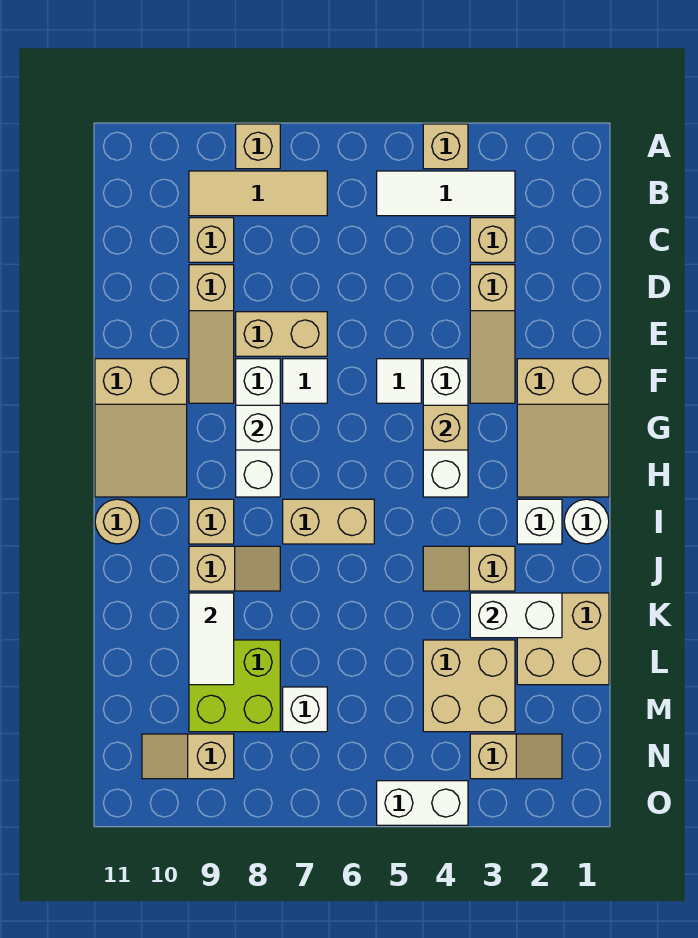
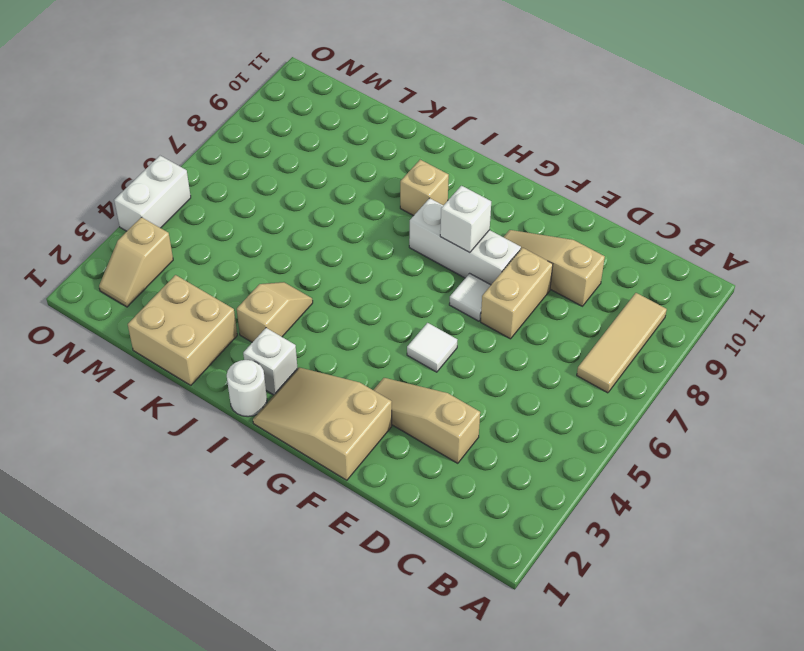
none -> tan brick A4 level 1
none -> tan brick A8 level 1
none -> white tile B3:B5 level 1
none -> tan brick C3 level 1

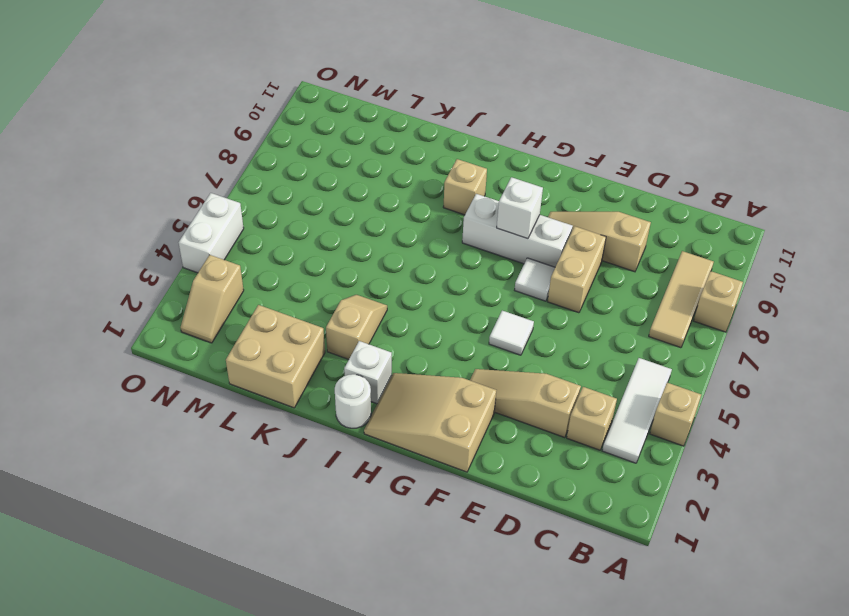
none -> tan brick C9 level 1
none -> white brick F4:H4 level 1
none -> tan slope F10:H11 level 1 top F
none -> tan brick I6:I7 level 1

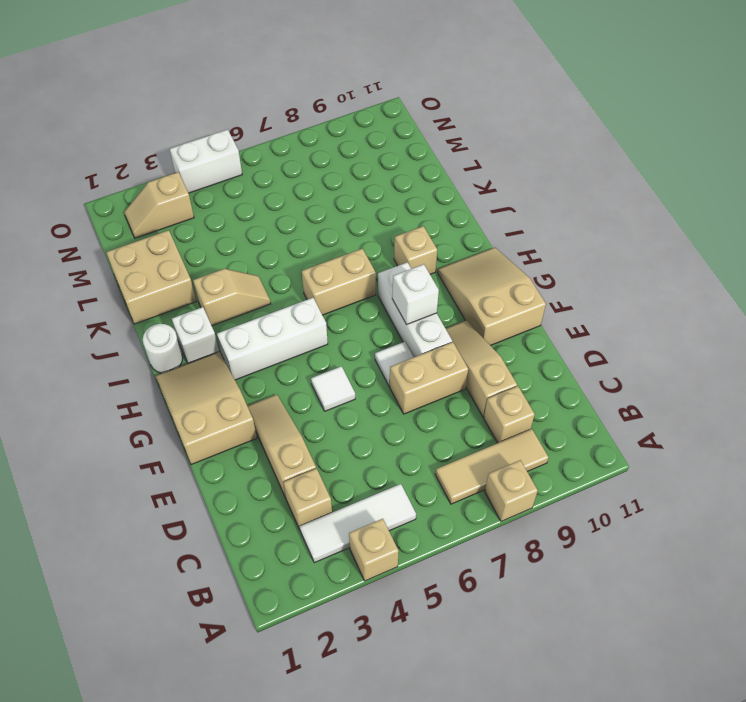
white brick H3:H5 level 1 -> white brick F4:H4 level 1
none -> tan round brick I11 level 1
none -> tan slope J8:J9 level 1 top 9
none -> tan brick L3:M4 level 1
none -> lime brick L8:M9 level 1

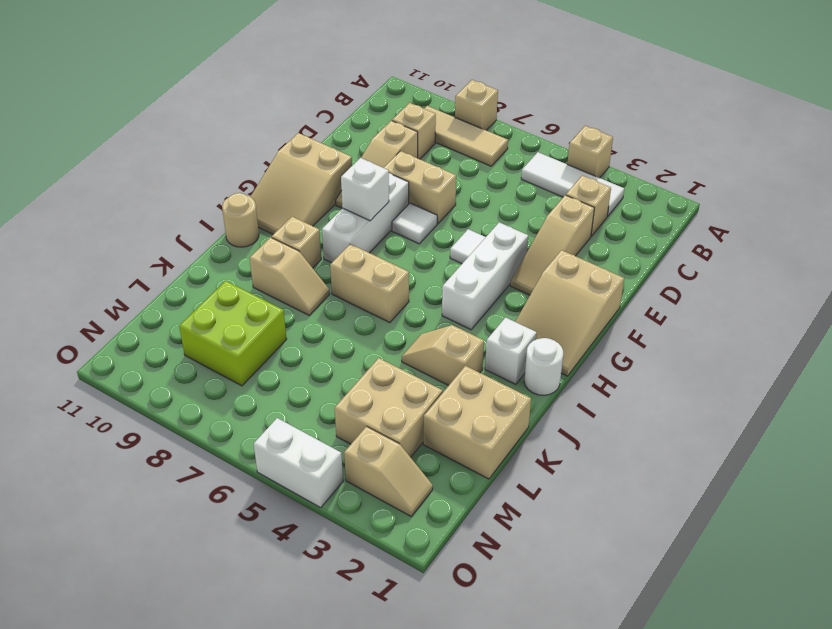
none -> white brick M7 level 1
none -> tan slope N9:N10 level 1 top 9
none -> tan brick G4 level 2
none -> white brick K2:K3 level 2

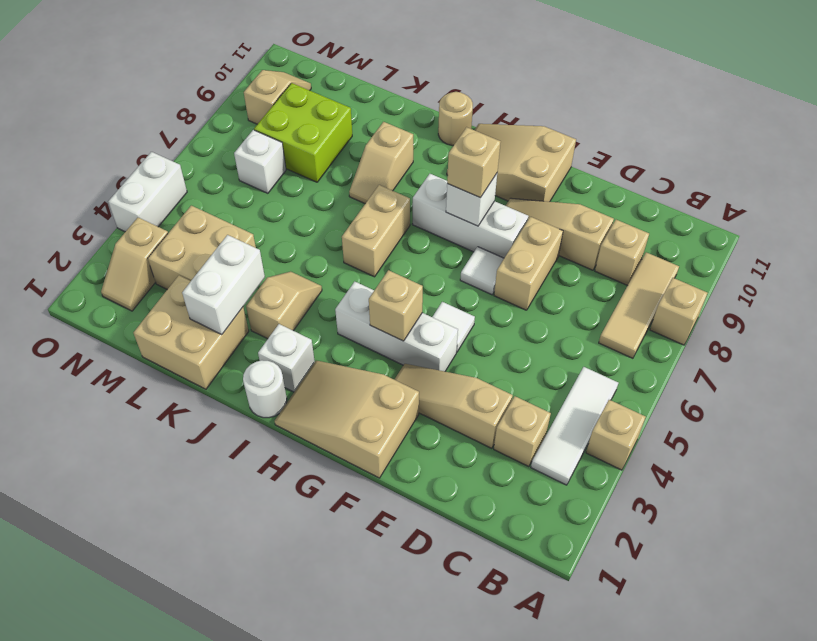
tan brick G8 level 3 -> tan brick I9 level 1
none -> white tile K9:L9 level 2

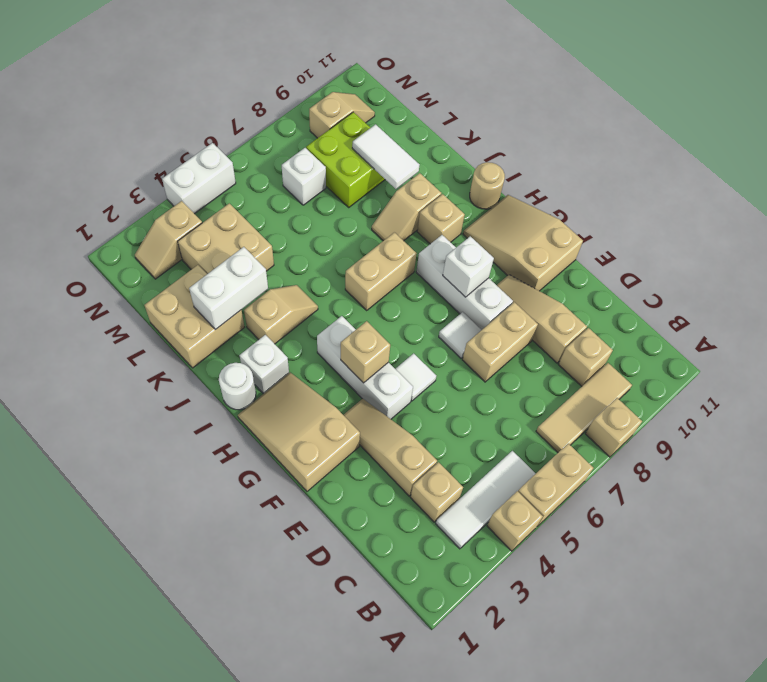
tan brick A5:A6 level 1 -> none

